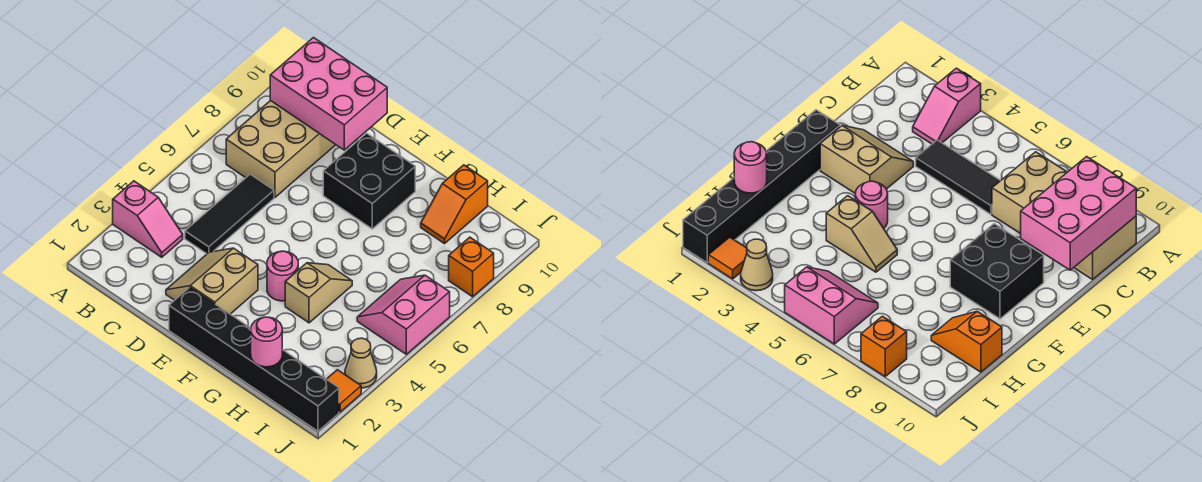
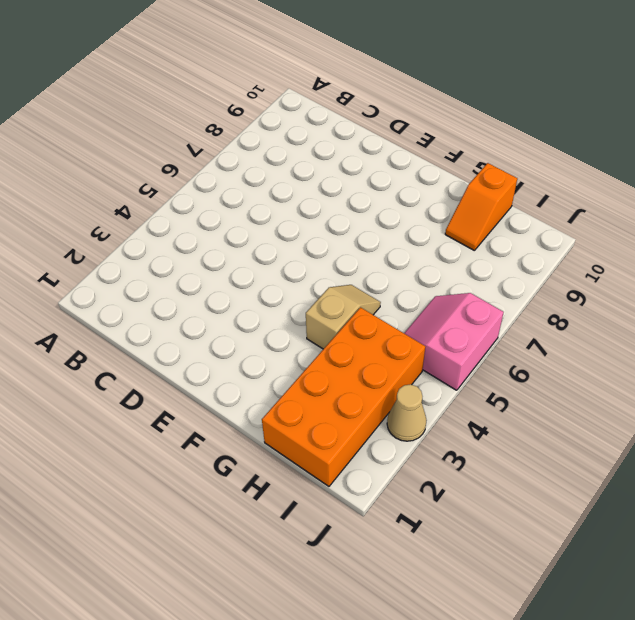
orange brick H1:I4 level 1 -> black brick E1:J1 level 1
none -> pink slope A3:B3 level 1 top A
none -> tan brick B7:C10 level 1
none -> black tile C4:C6 level 1

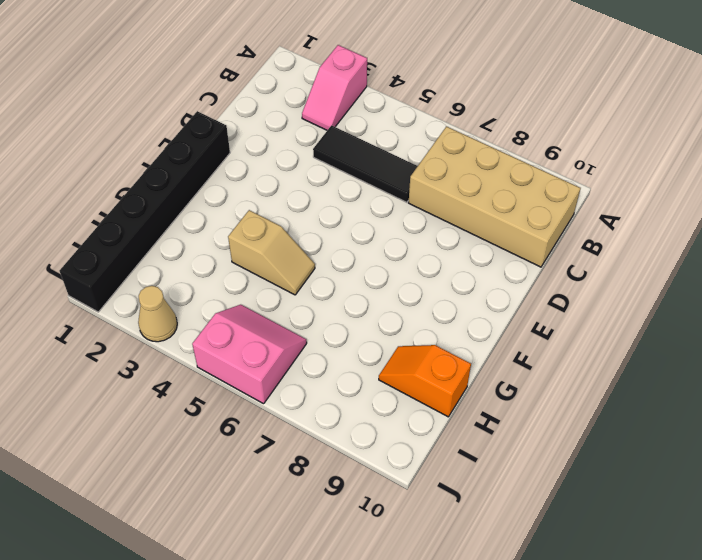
none -> tan slope D2:E3 level 1 top E
none -> black brick E8:F9 level 1
none -> pink round brick F4 level 1

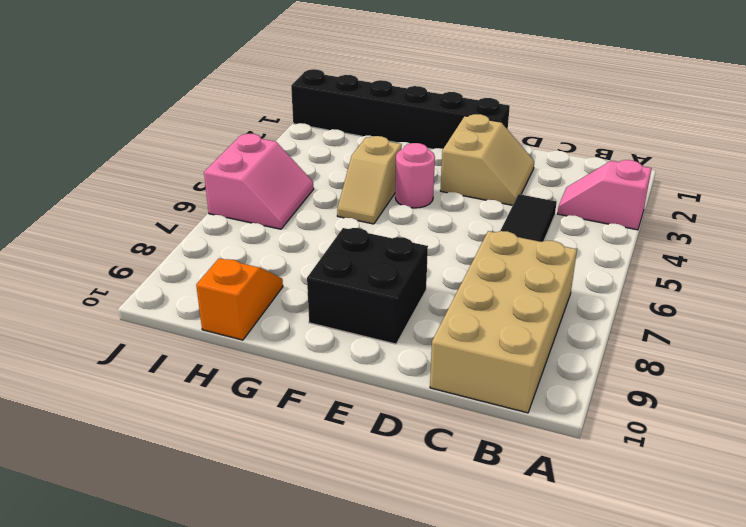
none -> orange tile J2 level 1
none -> tan cone J3 level 1
none -> orange brick J8 level 1

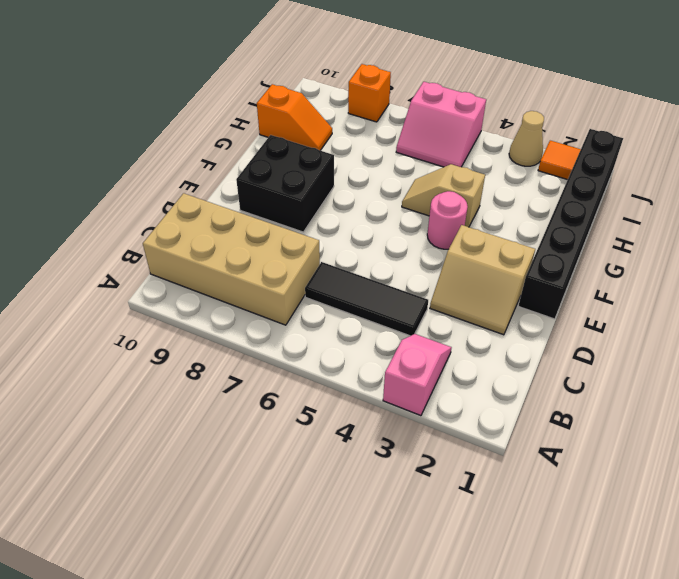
none -> pink brick B9:D10 level 2
none -> pink round brick H1 level 2

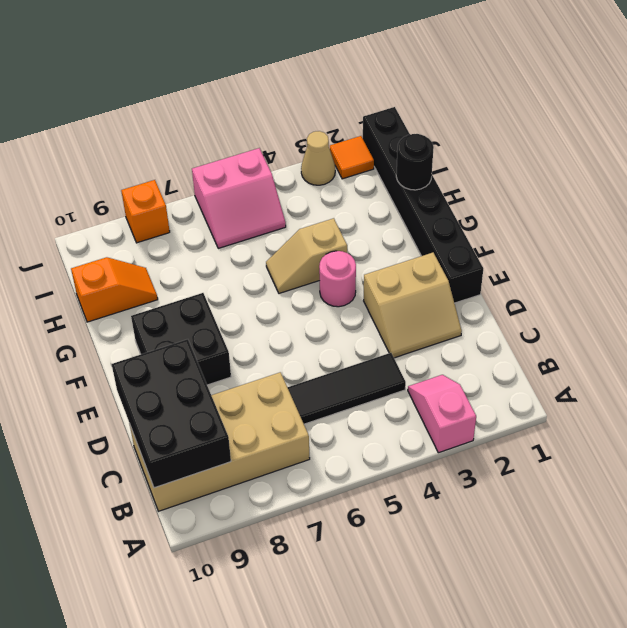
black brick B9:D10 level 2 -> pink brick B9:D10 level 2
black round brick H1 level 2 -> pink round brick H1 level 2

